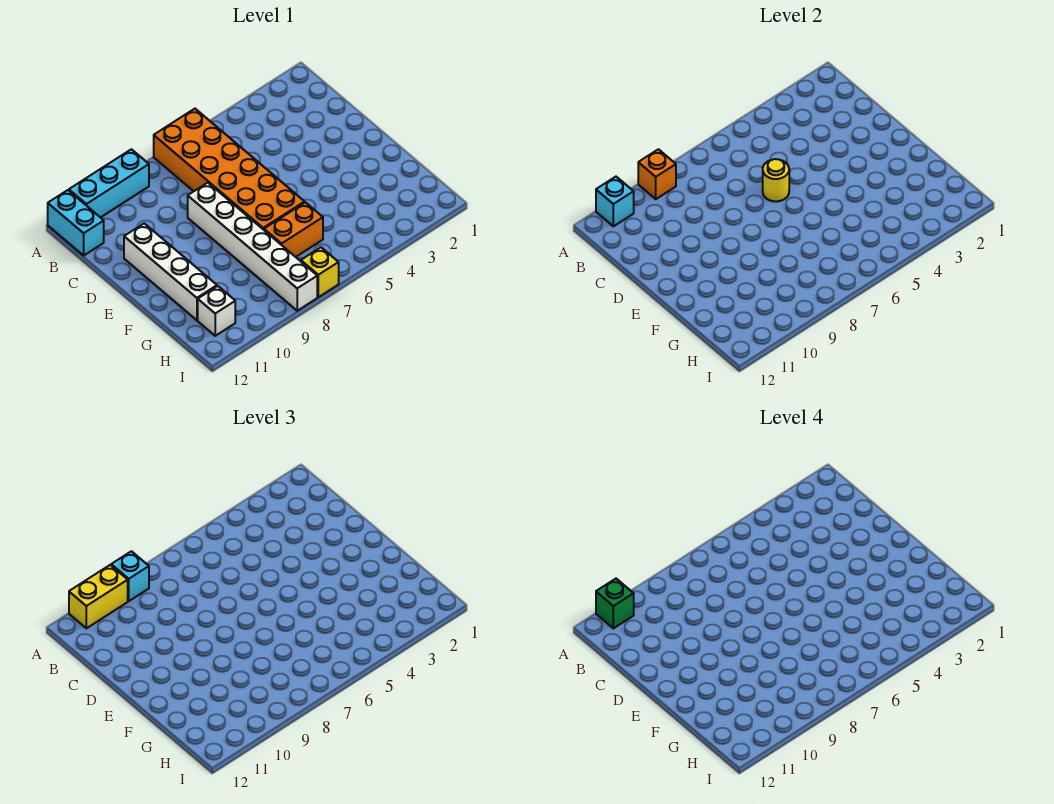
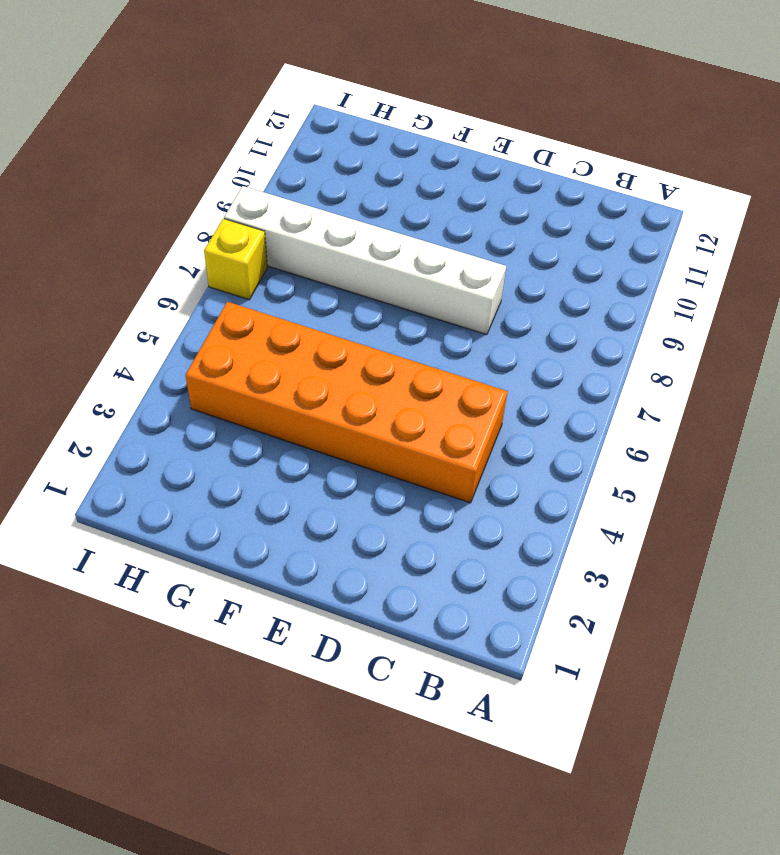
orange brick C4:H5 level 1 -> orange brick A6:F7 level 1
none -> cyan brick A9:A11 level 1
none -> cyan brick A12:B12 level 1
none -> white brick D11:G11 level 1

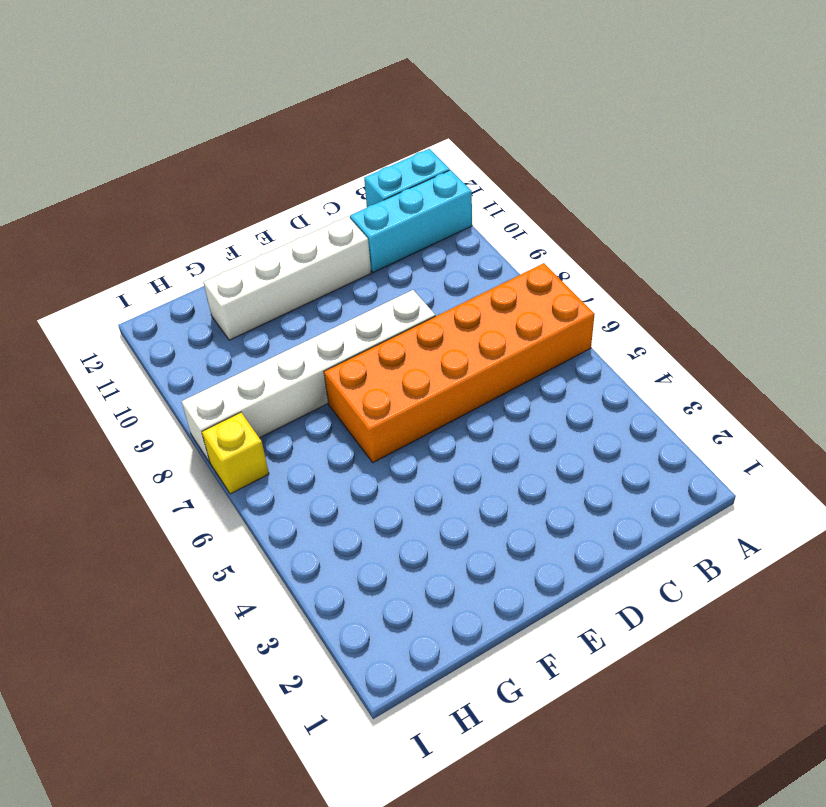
cyan brick A11:C11 level 1 -> cyan brick A9:A11 level 1
none -> orange brick G6:G7 level 1
none -> white brick H11 level 1
none -> orange brick A9 level 2

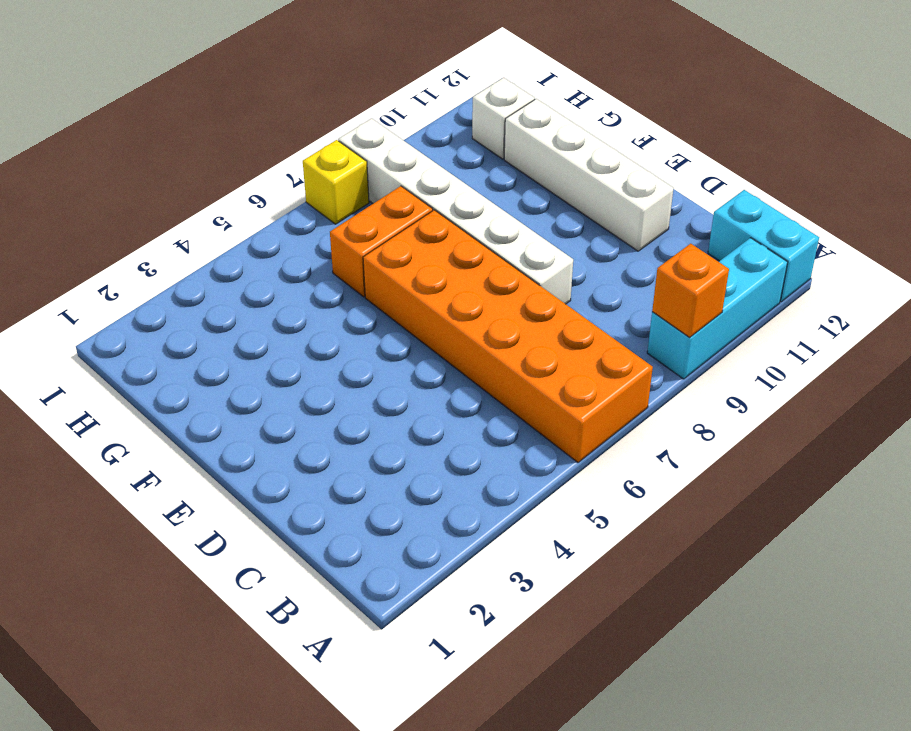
none -> cyan brick A11 level 2
none -> yellow round brick D6 level 2
none -> cyan brick A9 level 3

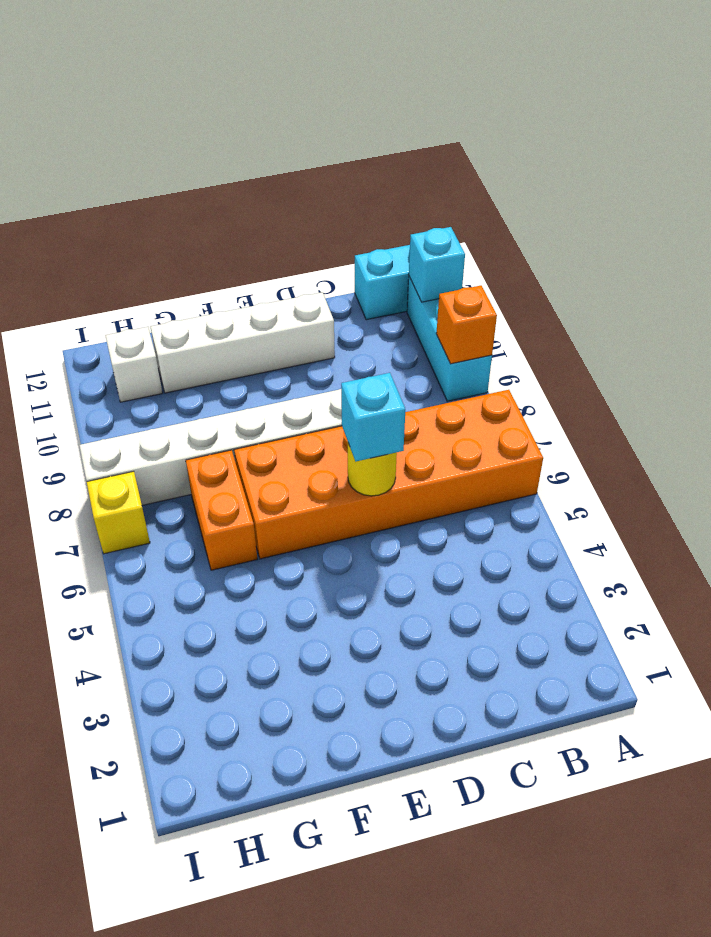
cyan brick D6 level 3 -> cyan brick A9 level 3
none -> yellow brick A10:A11 level 3
none -> green brick A11 level 4

